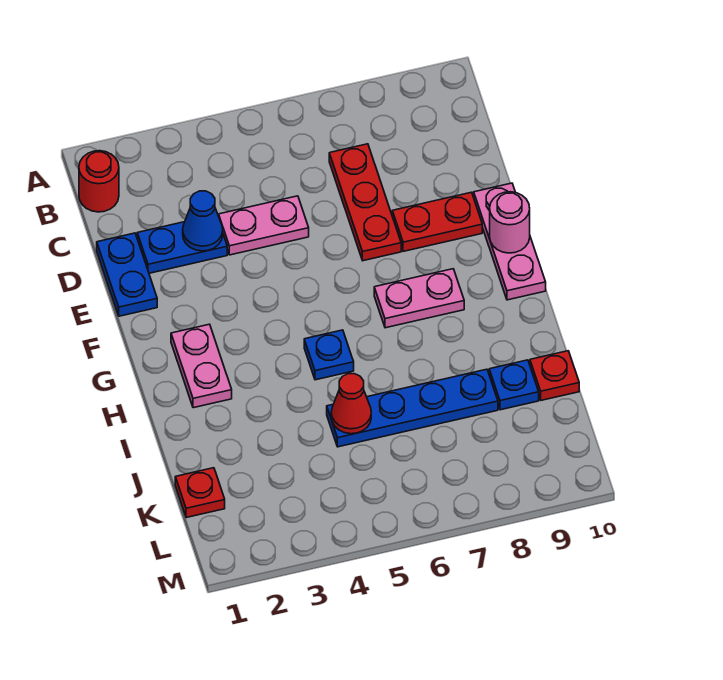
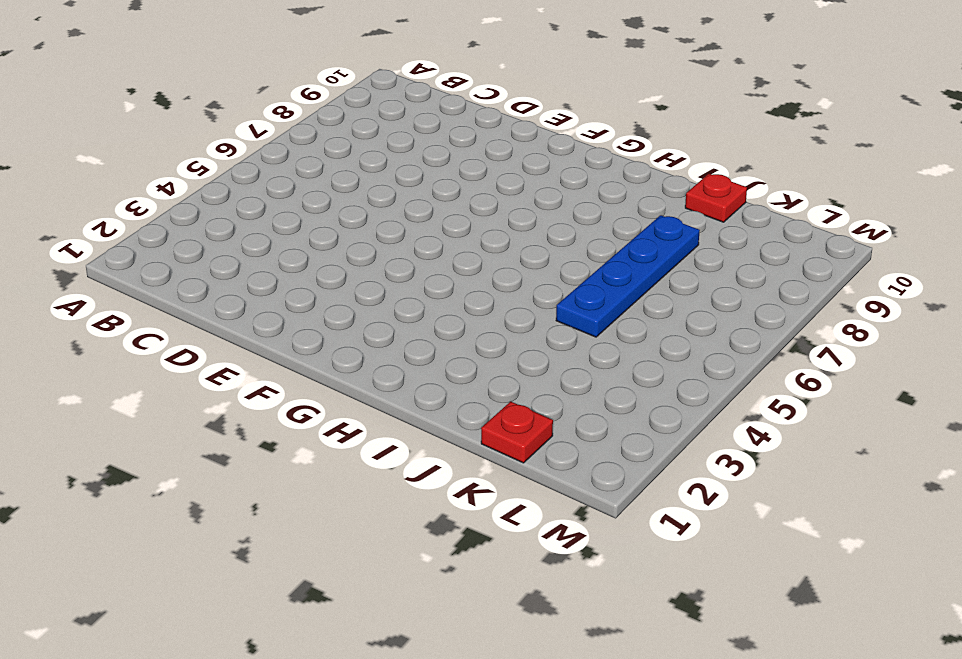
none -> red round brick B1 level 1
none -> red plate C7:E7 level 1
none -> blue plate D1:E1 level 1

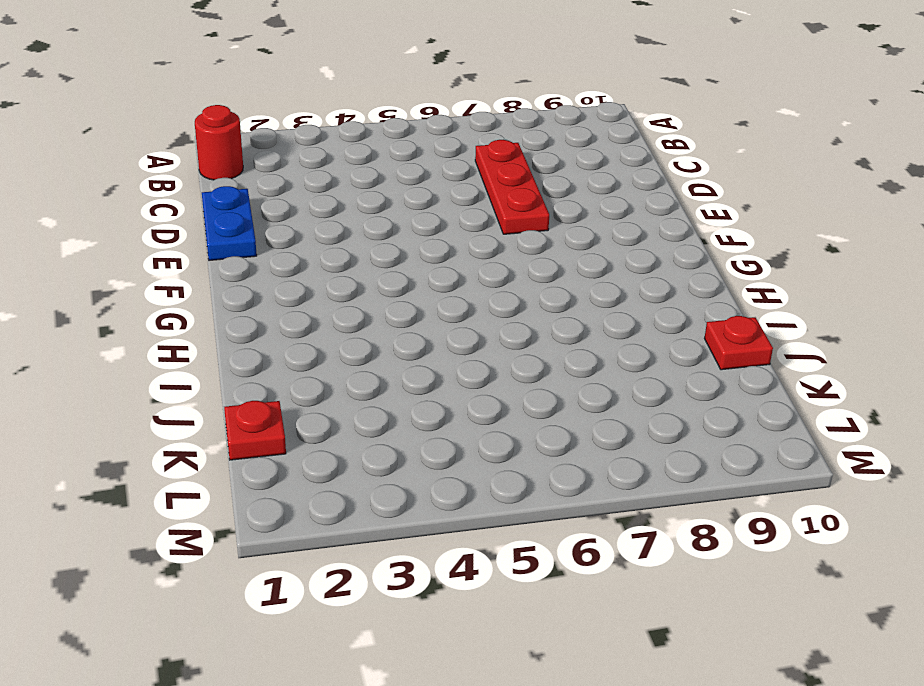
none -> blue plate D2:D3 level 1
none -> pink plate D4:D5 level 1
none -> red plate E8:E9 level 1

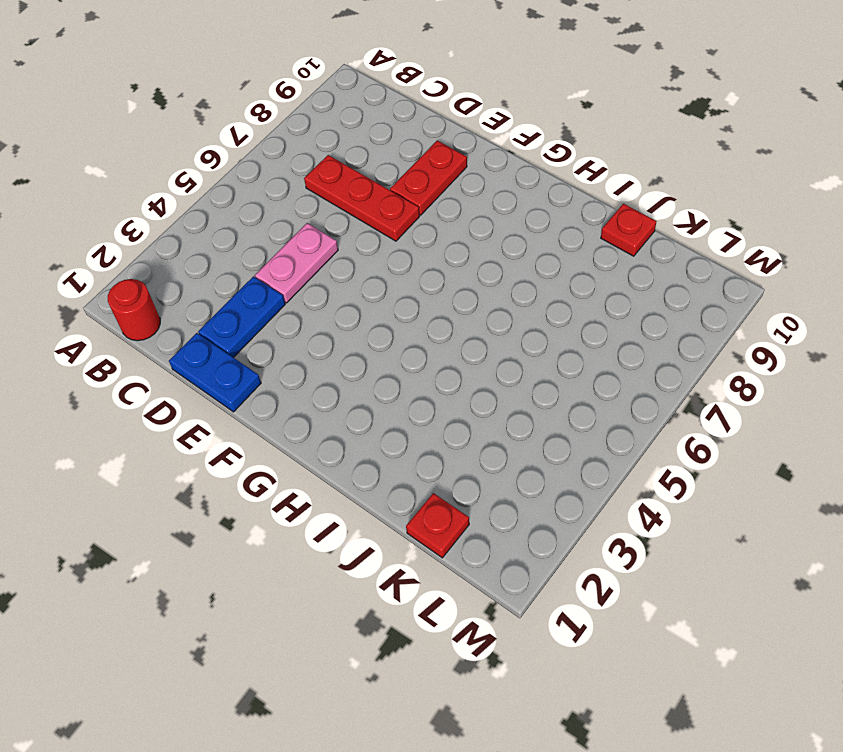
none -> pink plate E10:G10 level 1
none -> pink plate G2:H2 level 1
none -> pink plate G7:G8 level 1

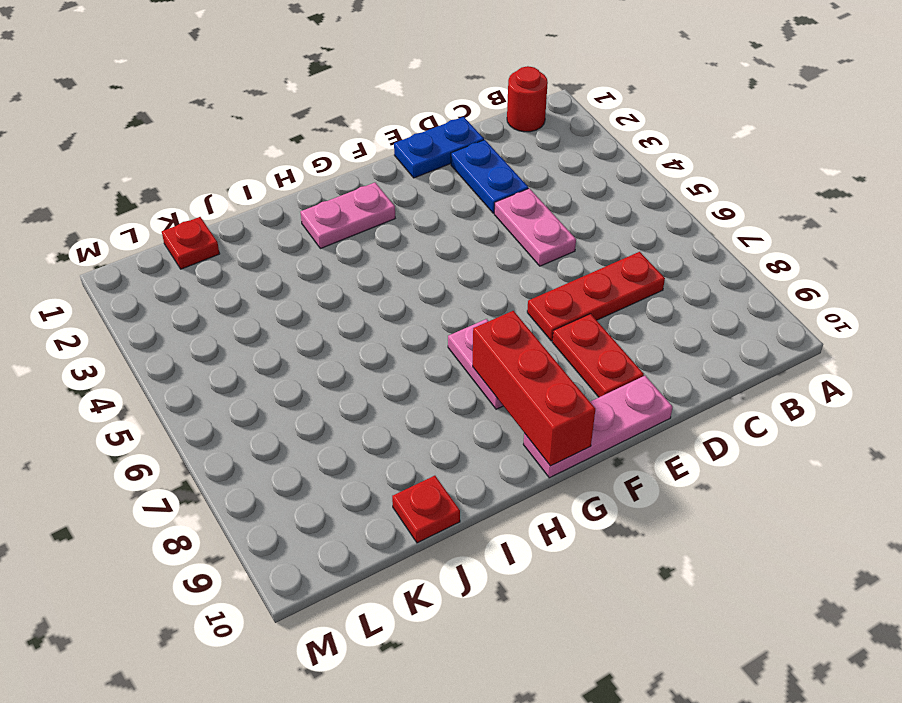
red brick G8:G10 level 2 -> none
none -> blue plate H5 level 1
none -> blue plate J5:J8 level 1
none -> blue plate J9 level 1

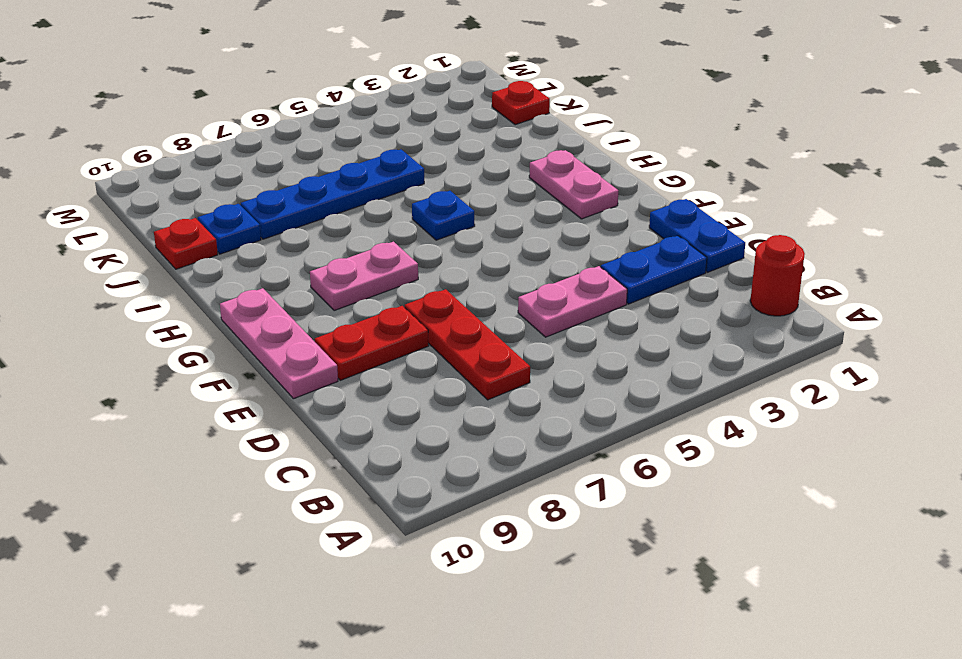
none -> blue cone D3 level 2
none -> pink round brick F10 level 2
none -> red cone J5 level 2

